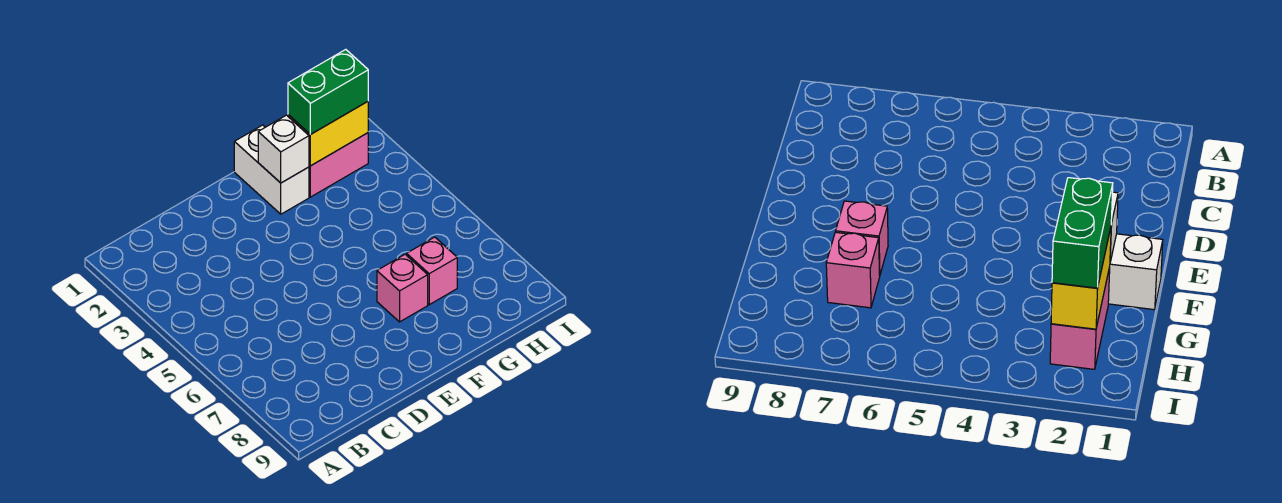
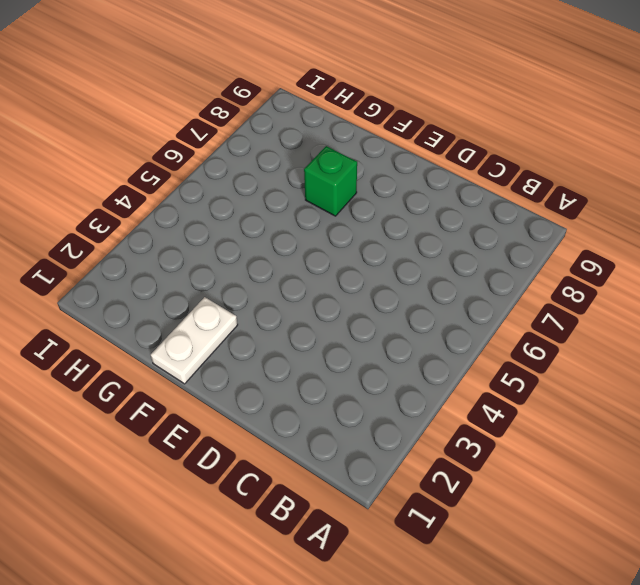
white plate F1:F2 level 1 -> white brick F1:F2 level 1
green brick F7 level 1 -> pink brick F7 level 1
none -> pink brick G2:H2 level 1
none -> pink brick G7 level 1

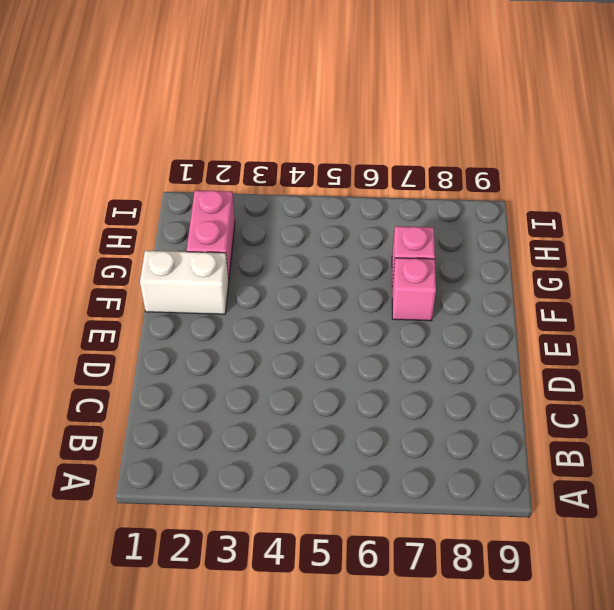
none -> white brick F2 level 2
none -> yellow brick G2:H2 level 2

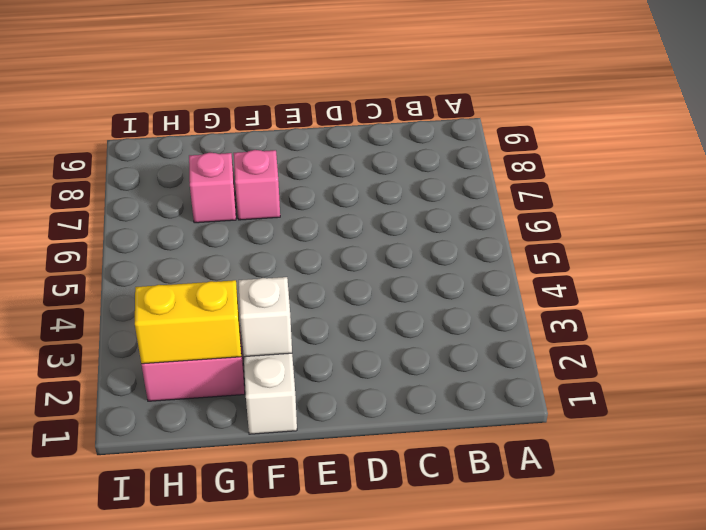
none -> green brick G2:H2 level 3

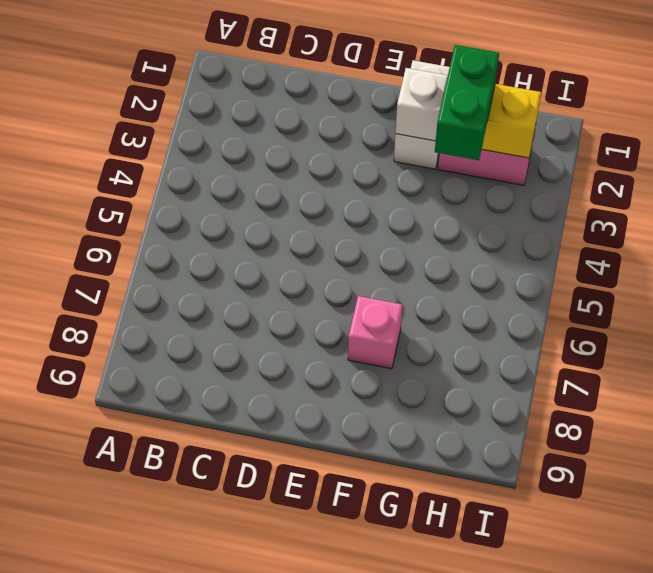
green brick G2:G3 level 3 -> green brick G2:H2 level 3
none -> pink brick G7 level 1

